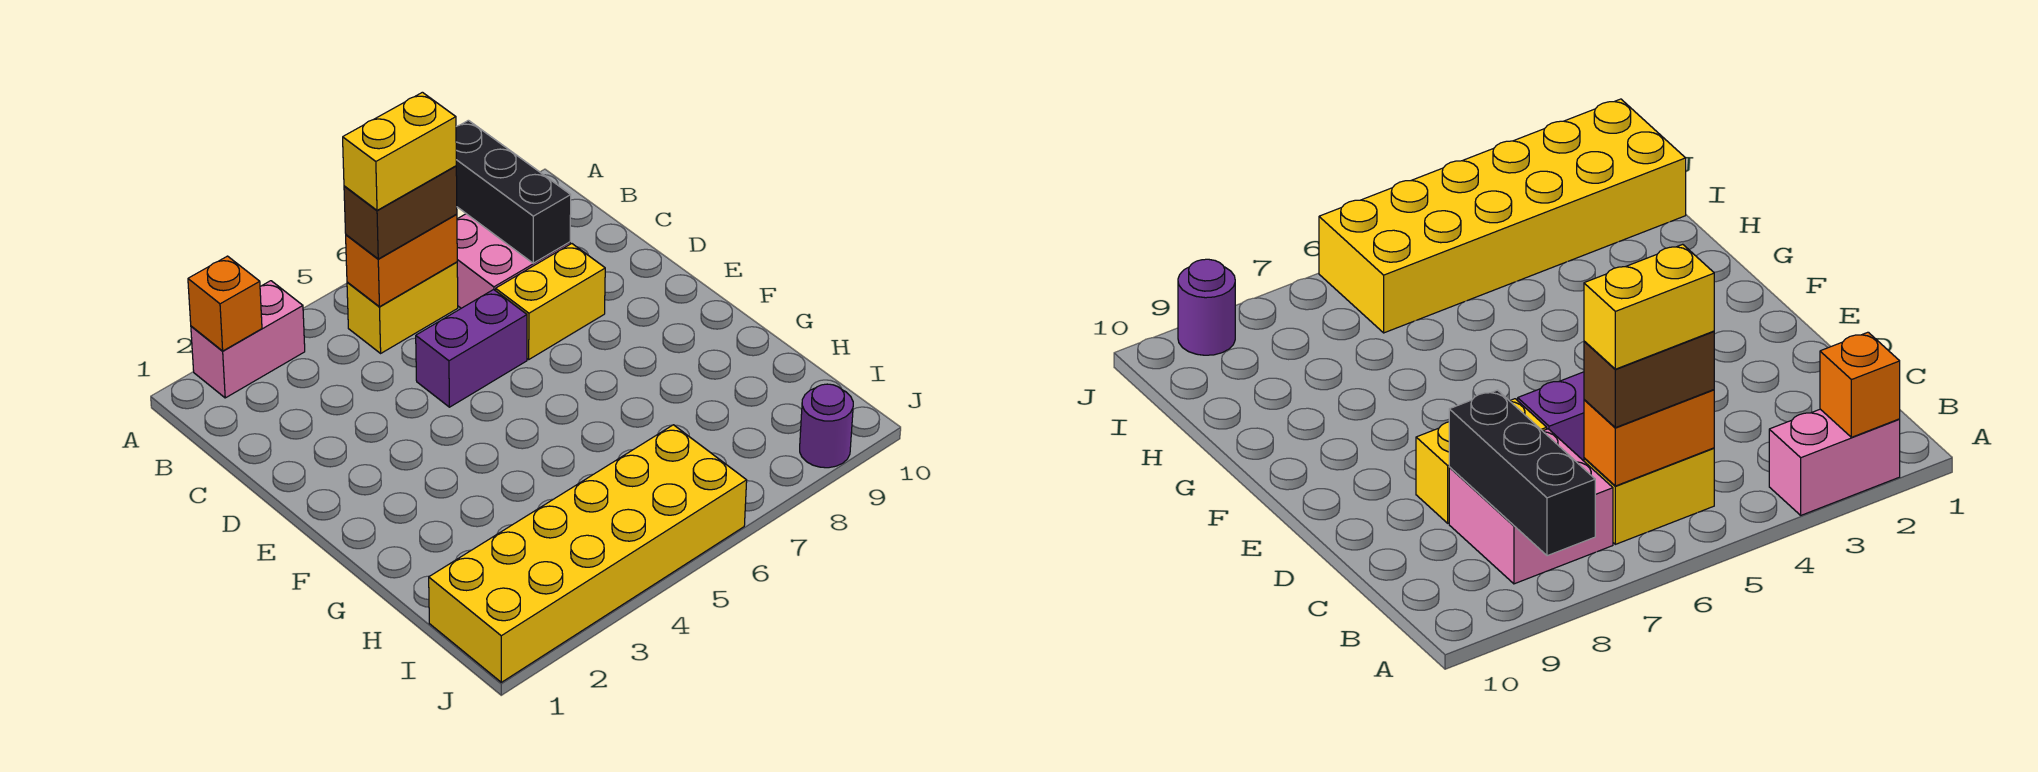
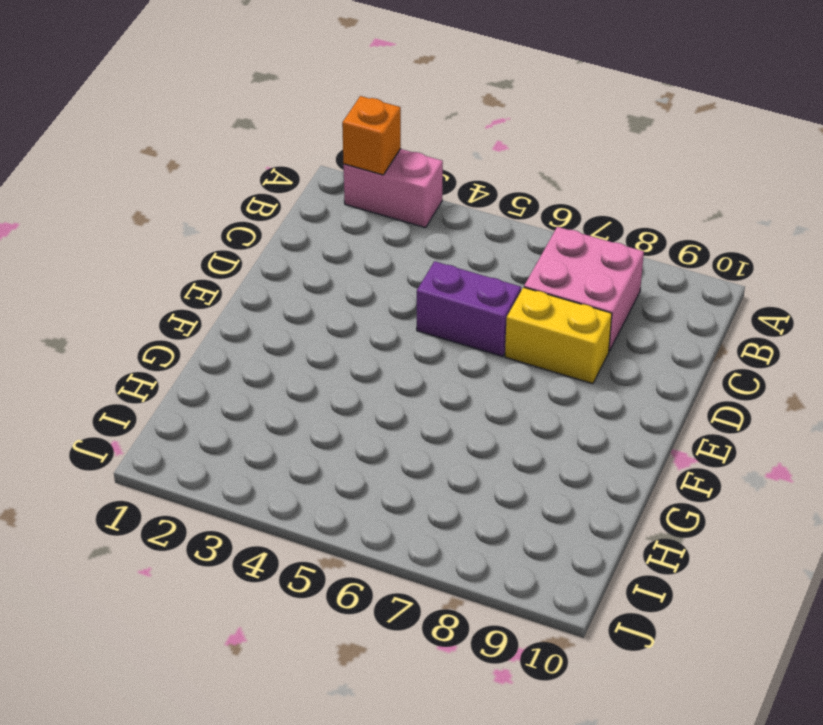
none -> yellow brick B5:B6 level 1
none -> yellow brick I1:J6 level 1
none -> purple round brick J9 level 1

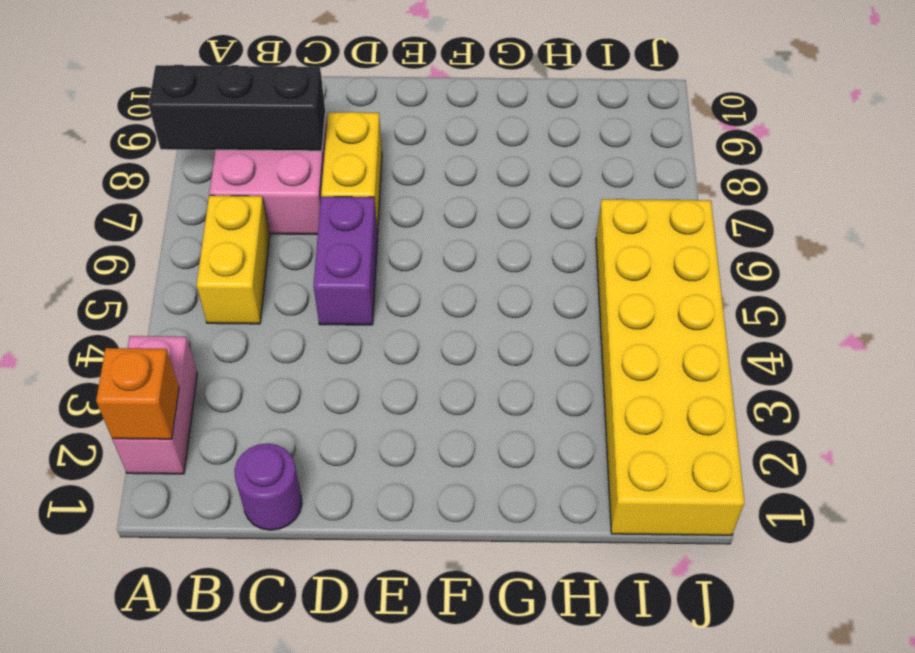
purple round brick C1 level 1 -> purple round brick J9 level 1
none -> orange brick B5:B6 level 2
none -> brown brick B5:B6 level 3
none -> yellow brick B5:B6 level 4

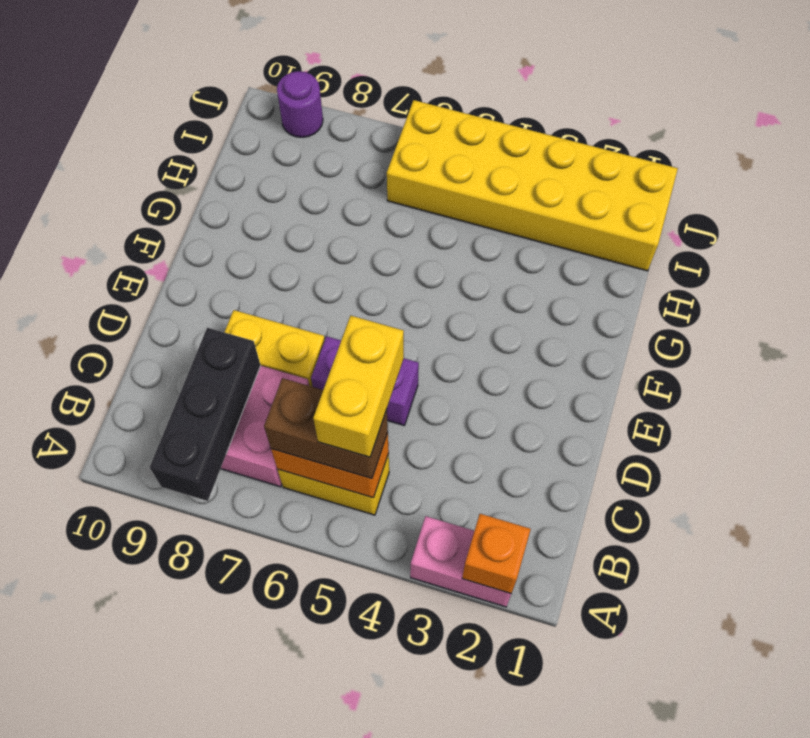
yellow brick B5:C5 level 4 -> yellow brick B5:B6 level 4

